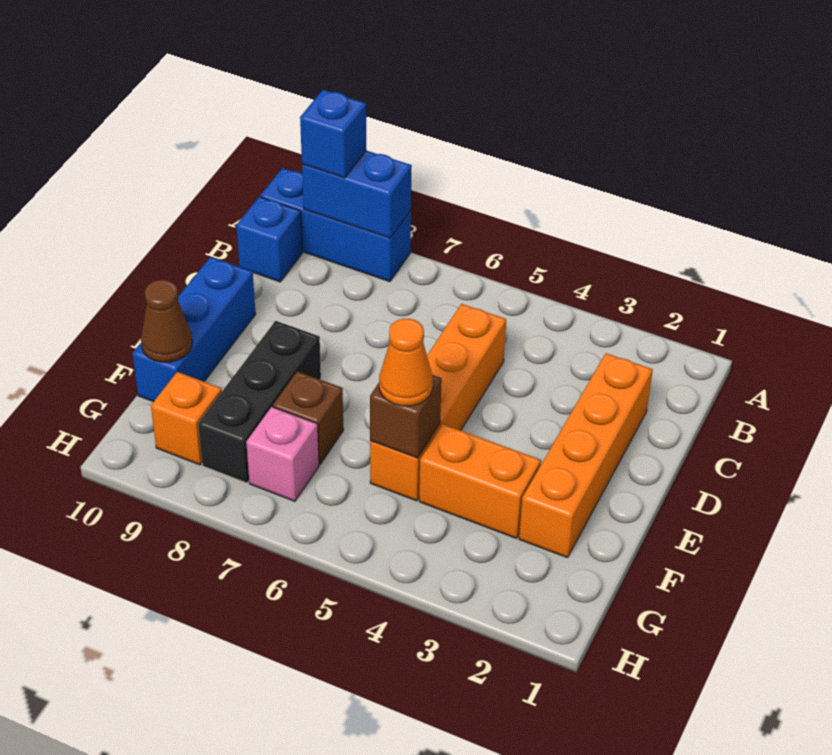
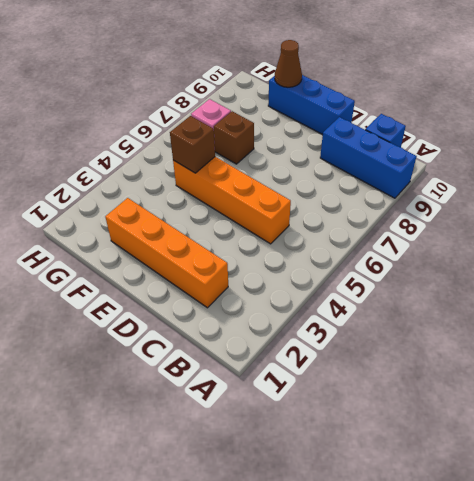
blue brick A9:C9 level 1 -> blue brick A8:A10 level 1
none -> black brick E8:G8 level 1
none -> orange brick F3:F4 level 1
none -> orange brick G9 level 1

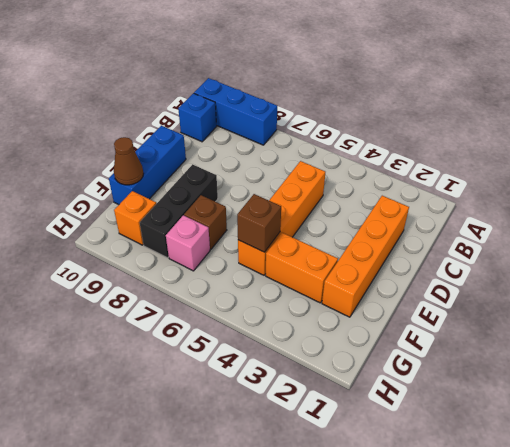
none -> blue brick A8:A9 level 2
none -> blue brick A9 level 3
none -> orange cone F5 level 3

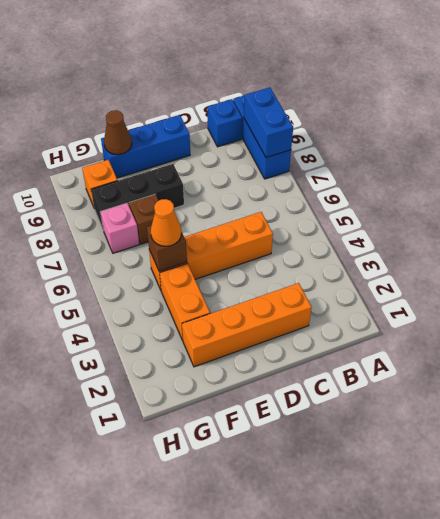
none -> blue brick A9 level 3

